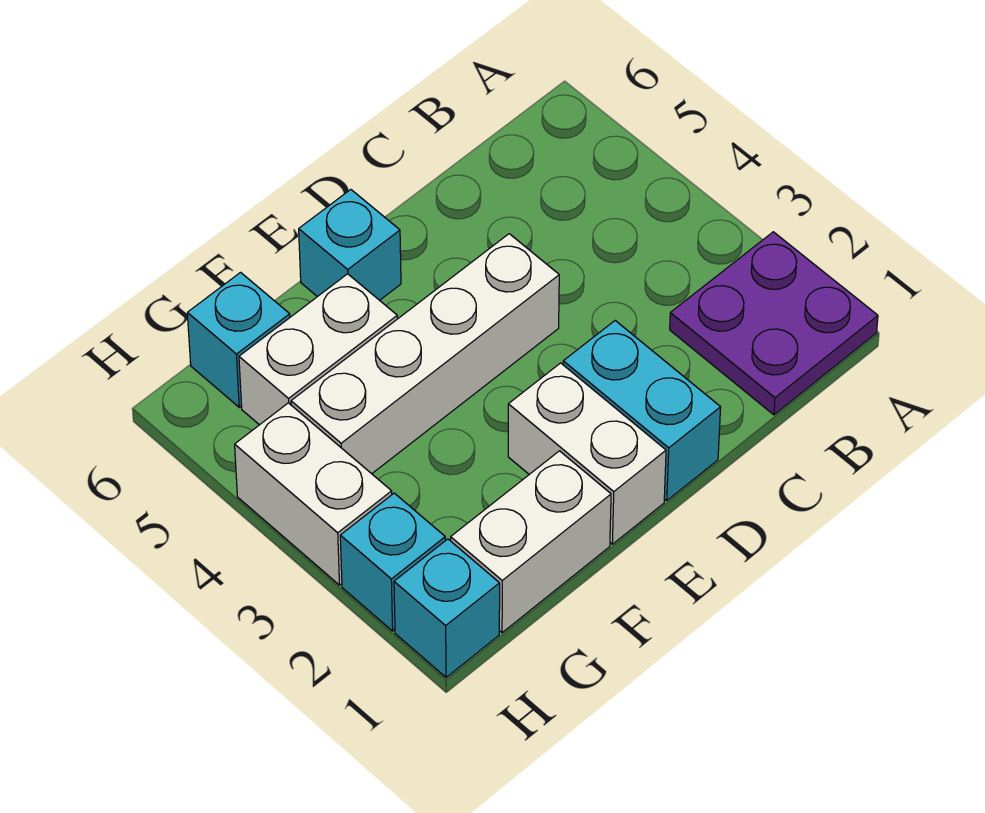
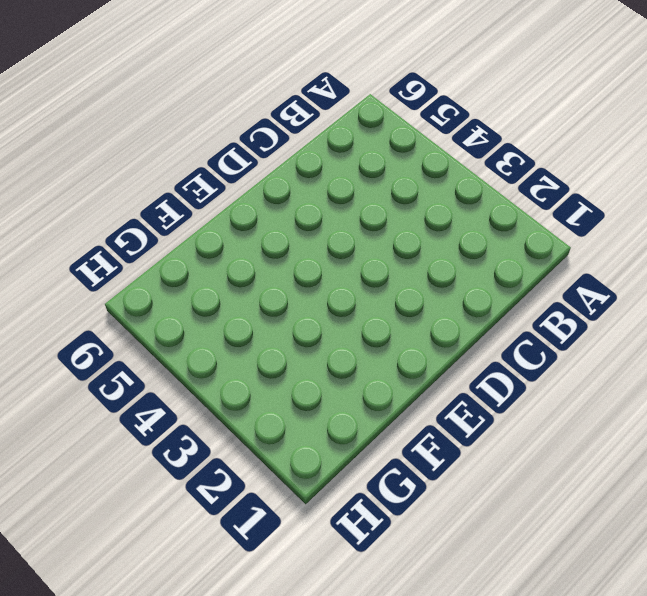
none -> purple plate A1:B2 level 1
none -> cyan brick D1:D2 level 1

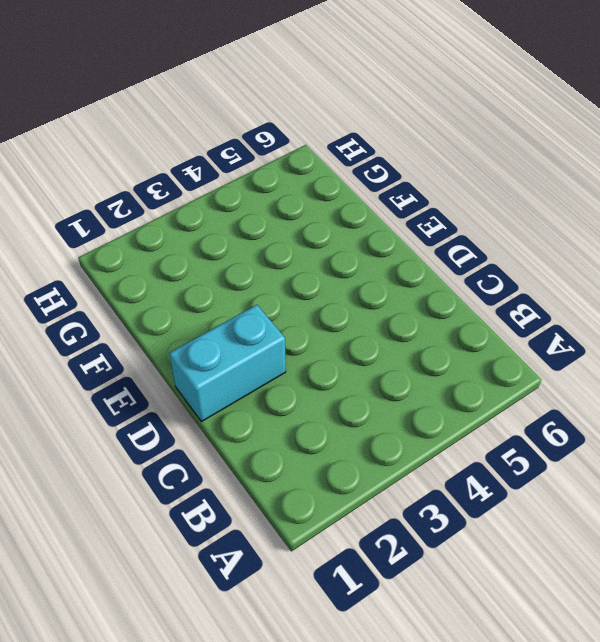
none -> purple plate A1:B2 level 1
none -> white brick D4:G4 level 1

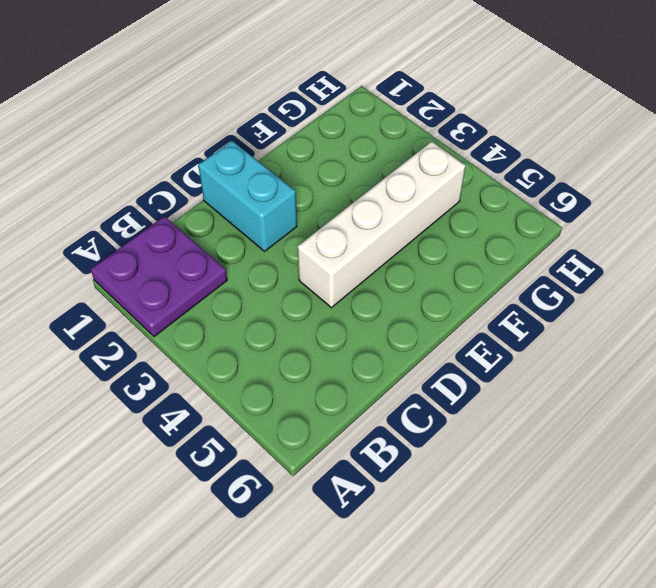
none -> white brick E1:E2 level 1
none -> cyan brick E6 level 1

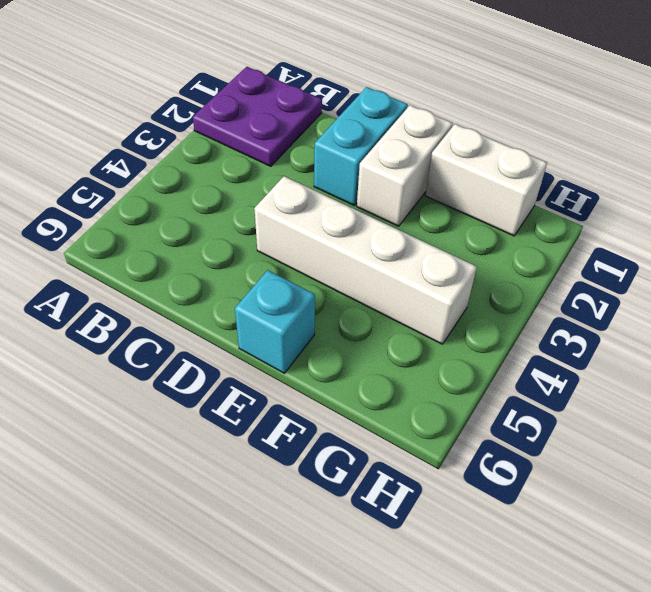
none -> white brick F5:G5 level 1
none -> cyan brick G6 level 1

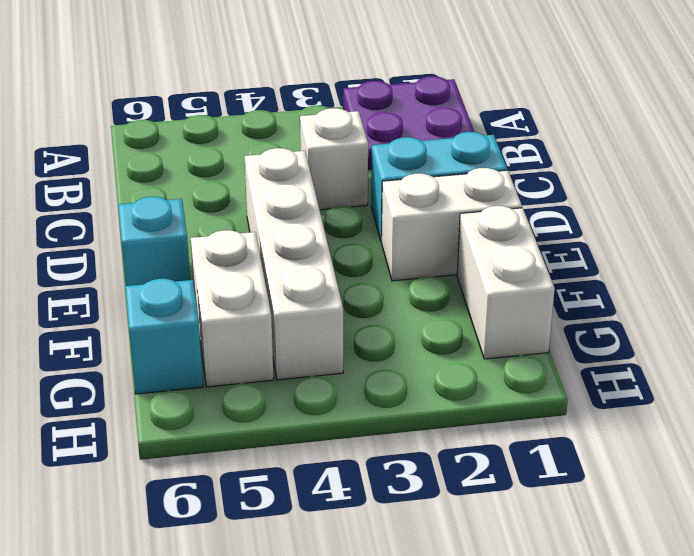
white brick C3 level 1 -> none
none -> cyan brick H1 level 1
none -> cyan brick H2 level 1

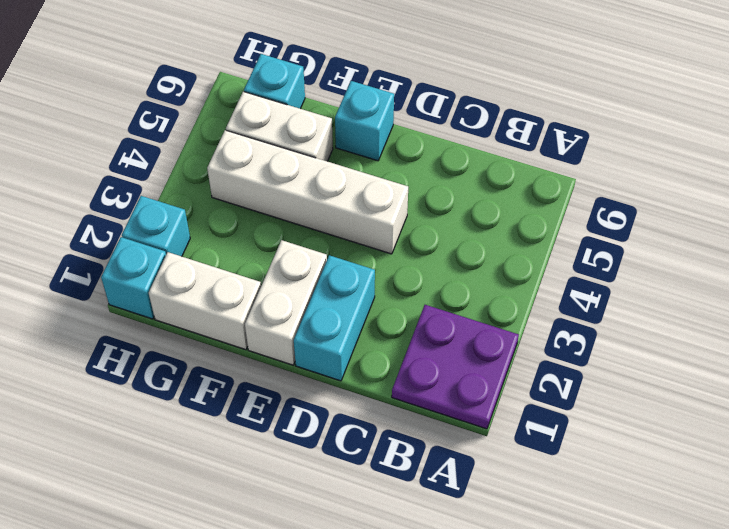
none -> white brick H3:H4 level 1

